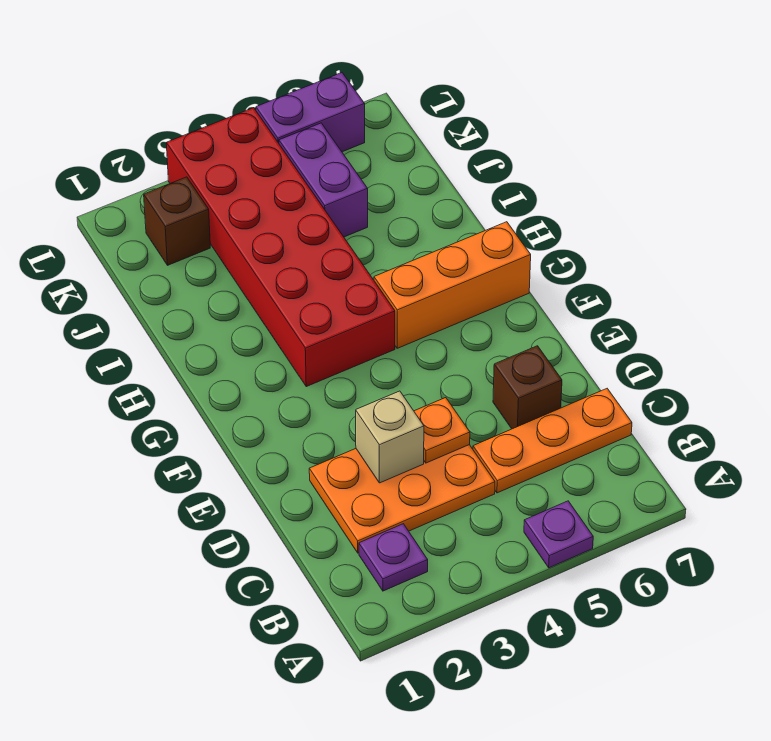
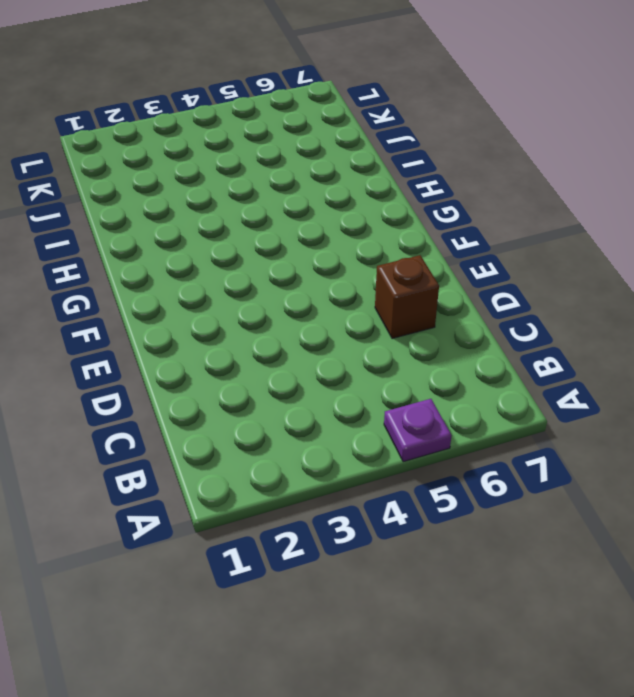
none -> purple plate B2 level 1
none -> orange plate C2:D4 level 1
none -> orange plate C5:C7 level 1

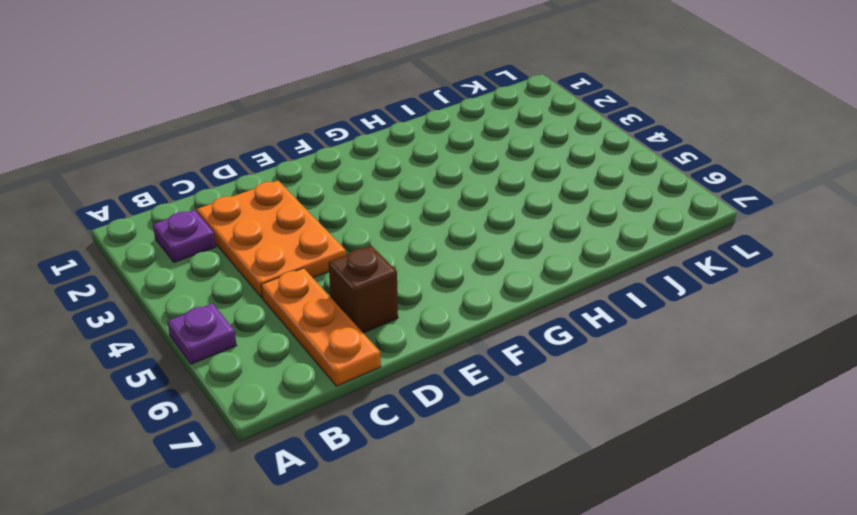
none -> red brick G3:L4 level 1
none -> orange brick G5:G7 level 1
none -> purple brick J5:K5 level 1

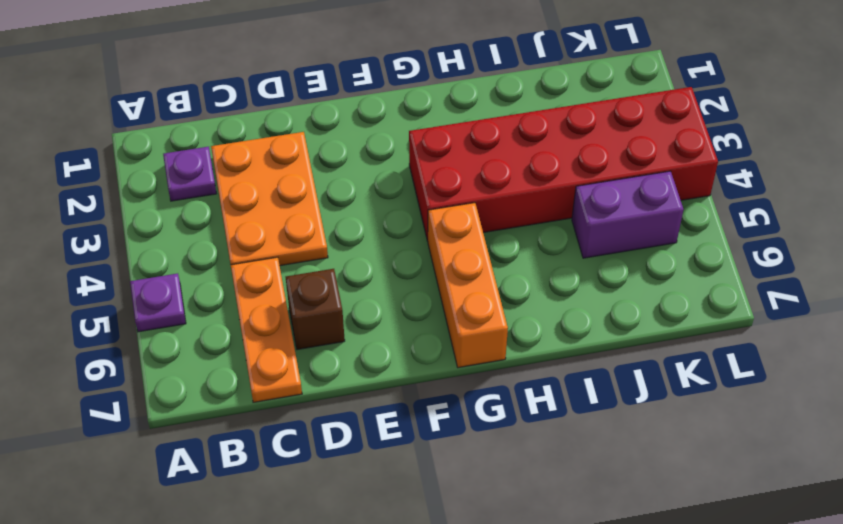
none -> brown brick K2 level 1
none -> purple brick L5:L6 level 1
none -> tan brick D3 level 2

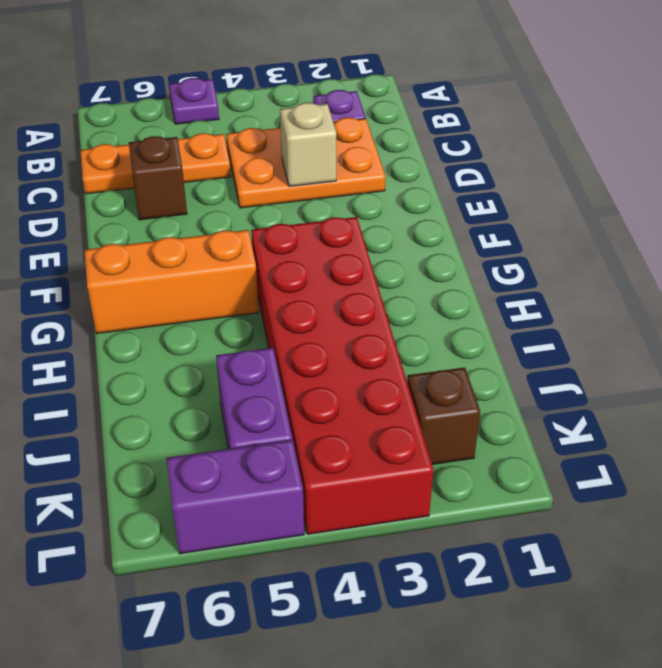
none -> orange plate D4 level 2

